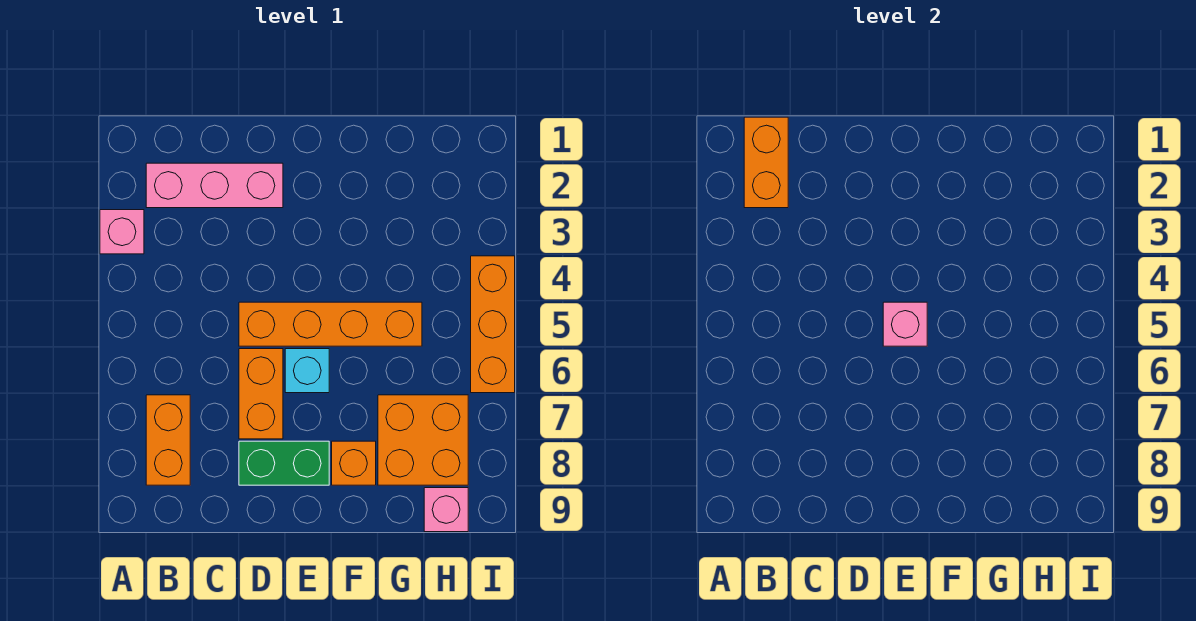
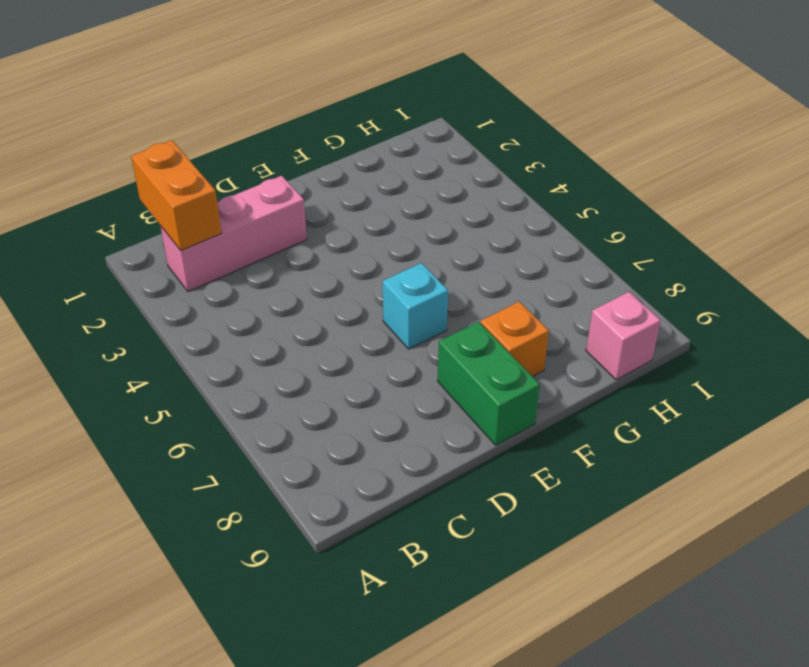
green brick E8:E9 level 1 -> green brick D8:E8 level 1
none -> pink brick A3 level 1
none -> orange brick B7:B8 level 1
none -> orange brick D5:G5 level 1

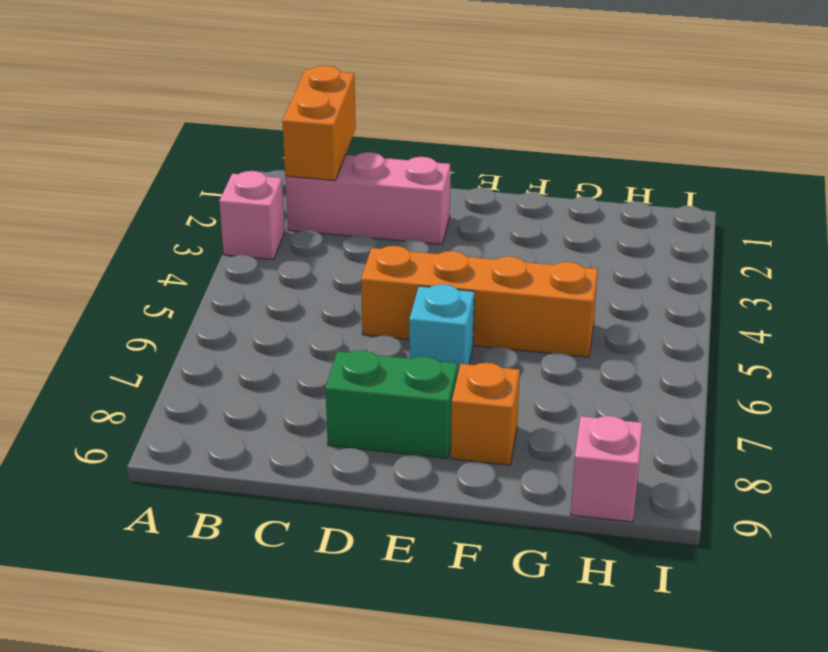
none -> orange brick B7:B8 level 1
none -> orange brick D6:D7 level 1
none -> orange brick G7:H8 level 1

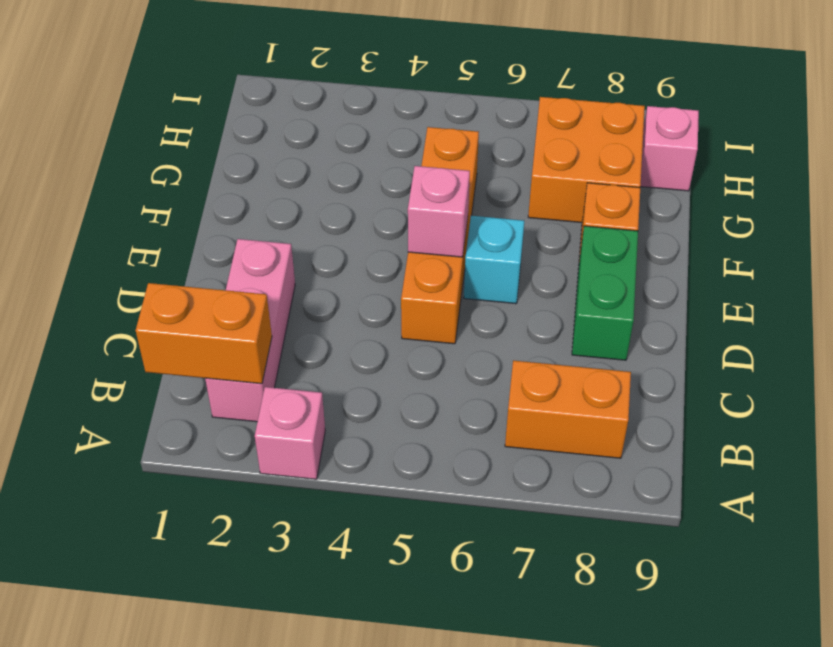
none -> orange brick D6:D7 level 1
none -> orange brick I4:I6 level 1

